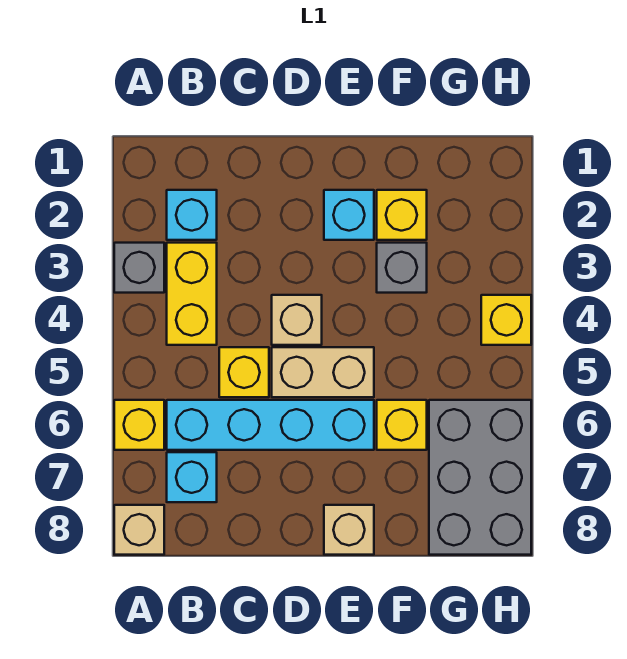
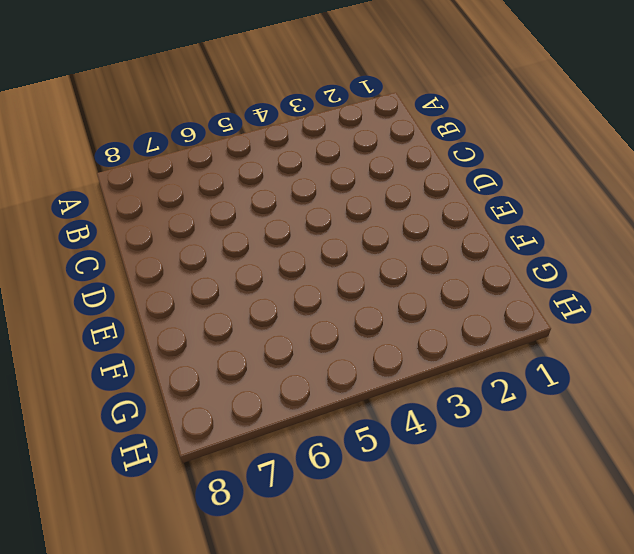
none -> grey brick A3 level 1
none -> yellow brick A6 level 1
none -> tan brick A8 level 1

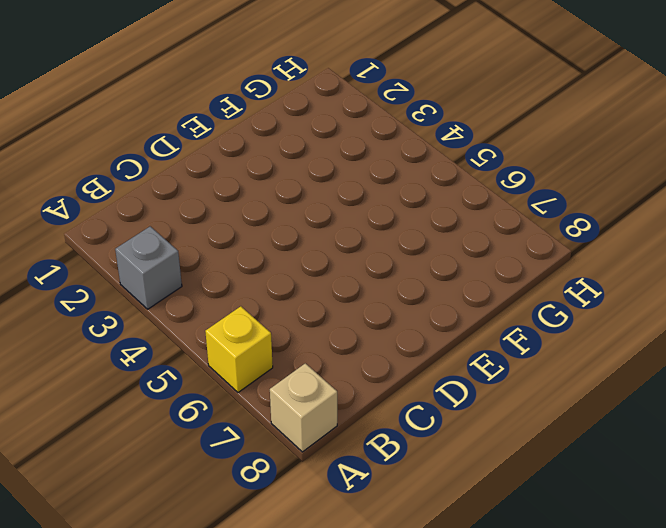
none -> cyan brick B2 level 1
none -> yellow brick B3:B4 level 1
none -> cyan brick B6:E6 level 1

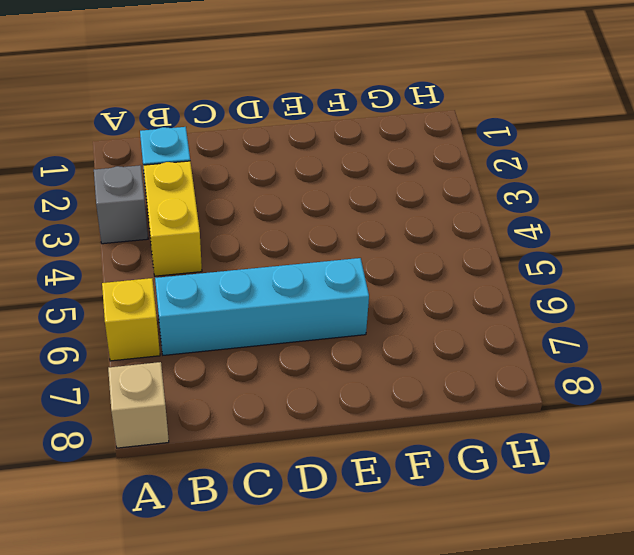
none -> cyan brick B7 level 1
none -> yellow brick C5 level 1
none -> tan brick D4 level 1

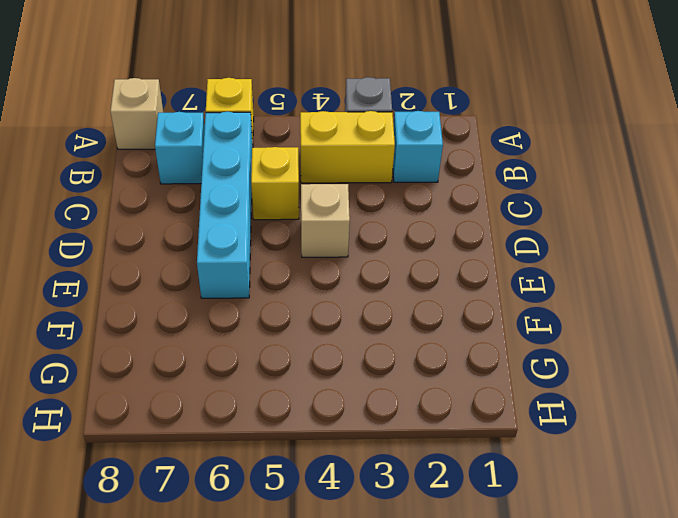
none -> tan brick D5:E5 level 1
none -> cyan brick E2 level 1
none -> tan brick E8 level 1

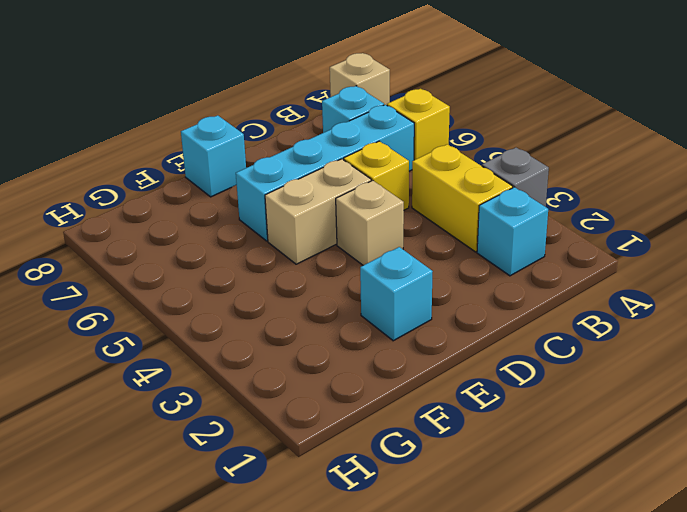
cyan brick E8 level 1 -> tan brick E8 level 1
none -> yellow brick F2 level 1
none -> grey brick F3 level 1
none -> yellow brick F6 level 1

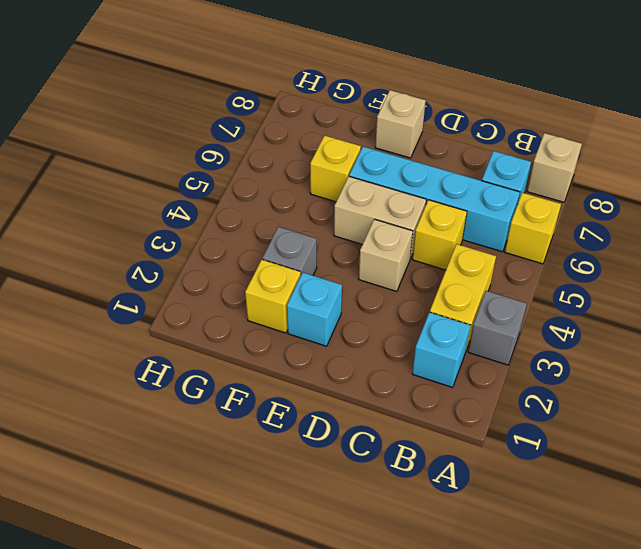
none -> grey brick G6:H8 level 1
none -> yellow brick H4 level 1

